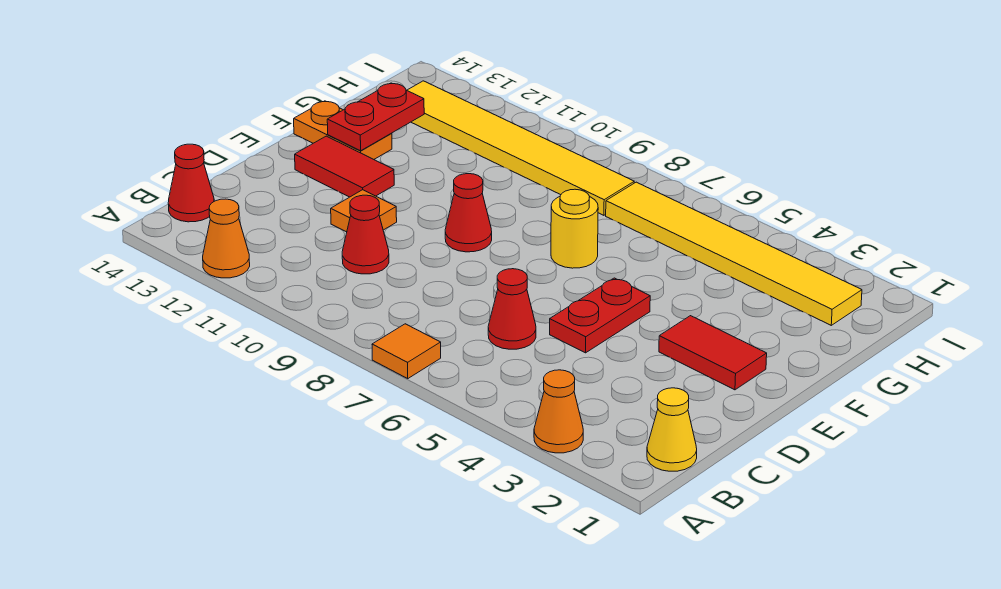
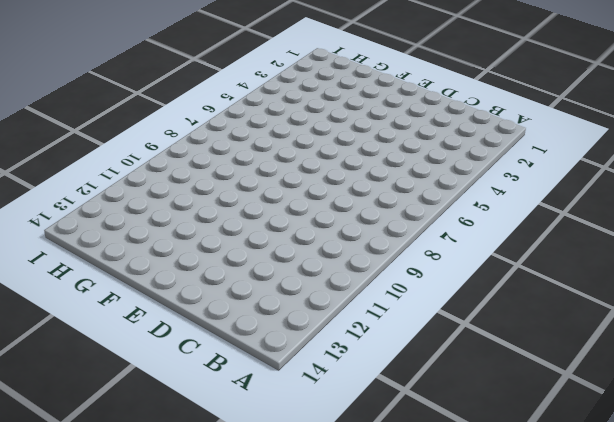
none -> orange cone A3 level 1
none -> orange tile A7 level 1
none -> orange cone A12 level 1

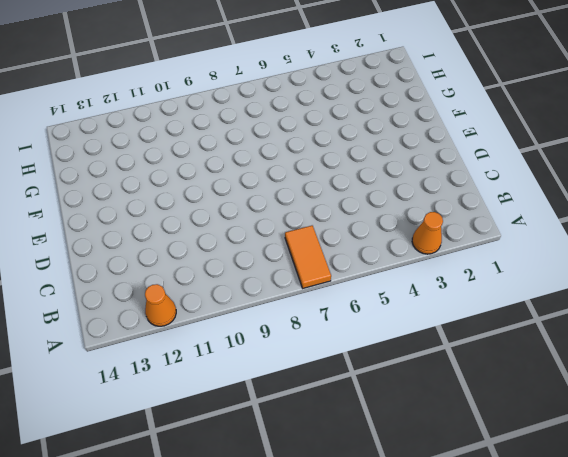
orange tile A7:B7 level 1 -> orange tile A7 level 1
none -> yellow cone B1 level 1
none -> red cone B14 level 1
none -> red cone C6 level 1

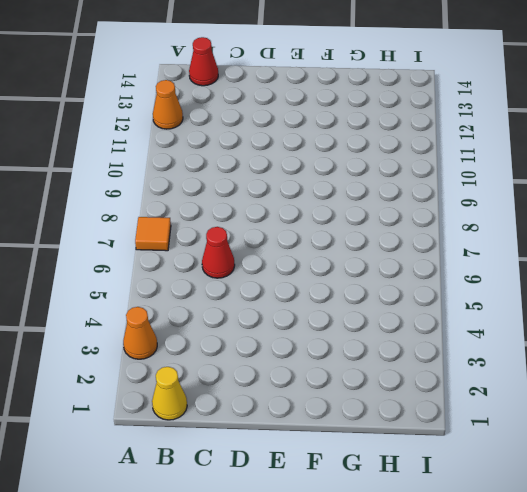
none -> red cone C10 level 1
none -> red plate D5:E5 level 1
none -> orange tile D11 level 1

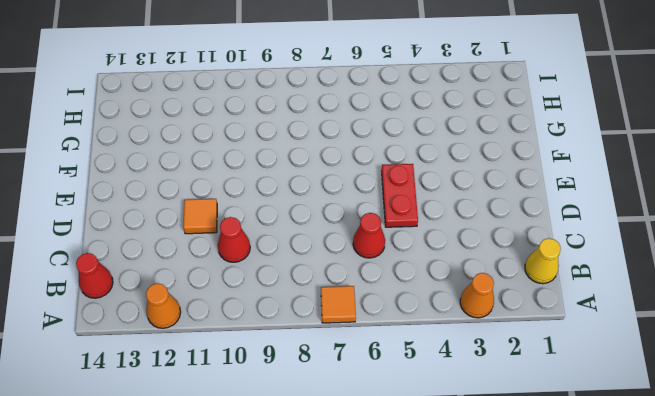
none -> red tile E2:E3 level 1
none -> red cone E9 level 1
none -> red tile E12:E13 level 1

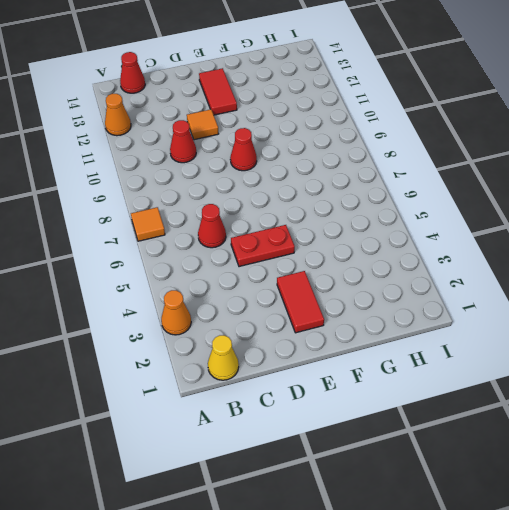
none -> yellow round brick F7 level 1
none -> orange plate F13:F14 level 1
none -> yellow tile H2:H7 level 1

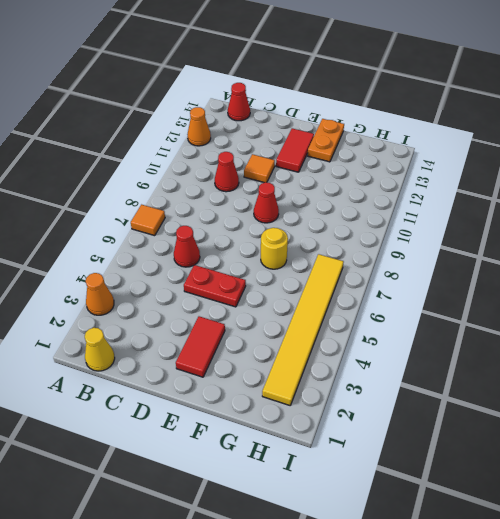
none -> yellow tile H8:H13 level 1
none -> red plate F13:G13 level 2

